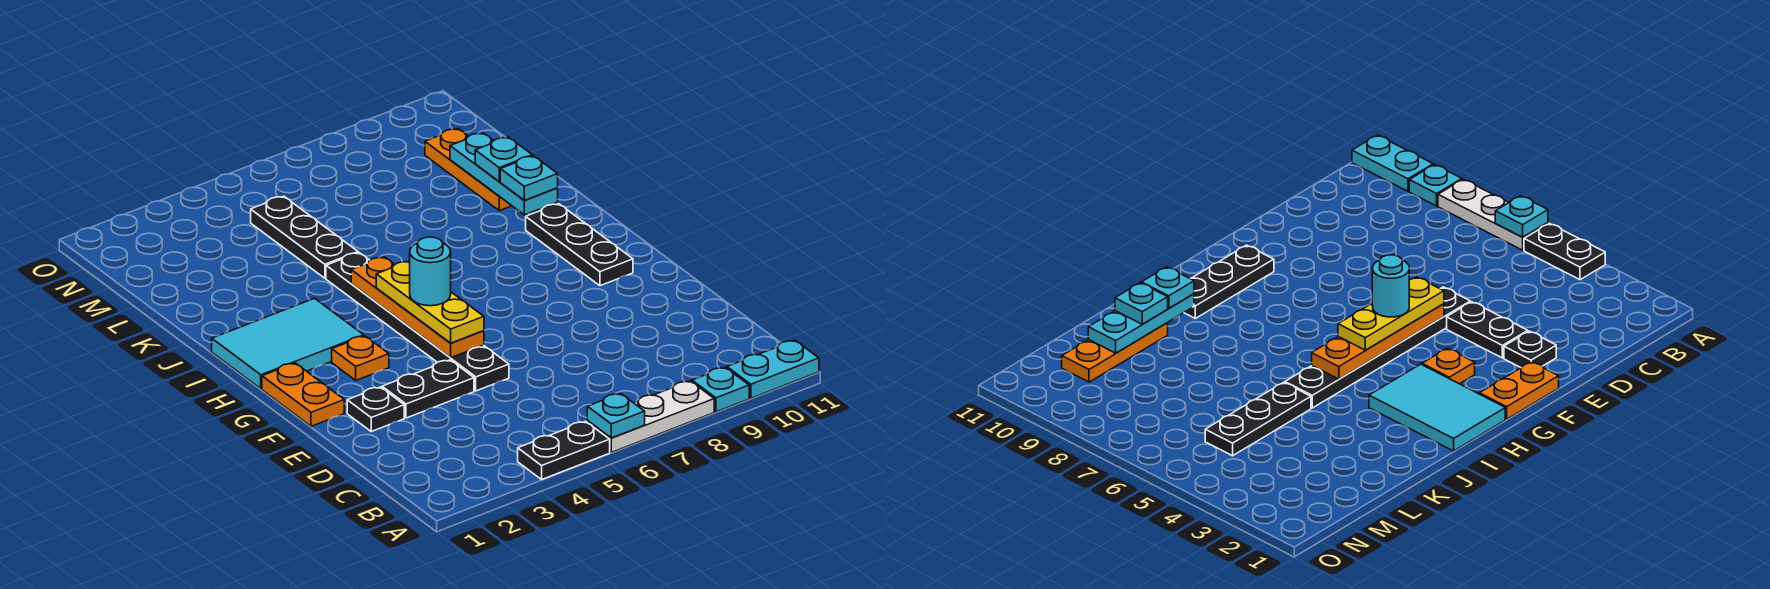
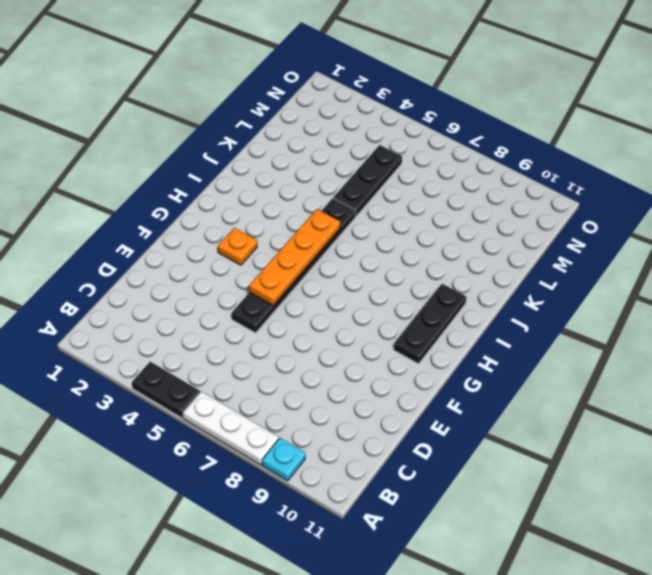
none -> cyan plate A10:A11 level 1
none -> black plate E2 level 1
none -> black plate E3:E4 level 1

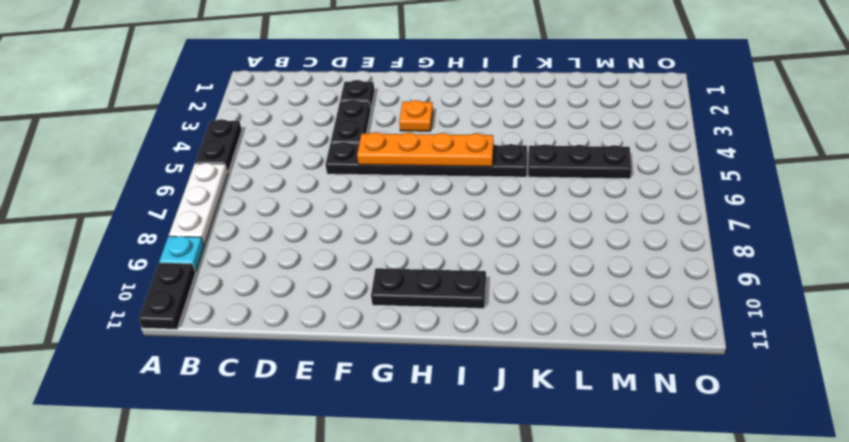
black plate A10:A11 level 1 -> cyan plate A10:A11 level 1
none -> orange plate F1:G1 level 1
none -> cyan tile H1:I3 level 1
none -> orange plate K10:M10 level 1

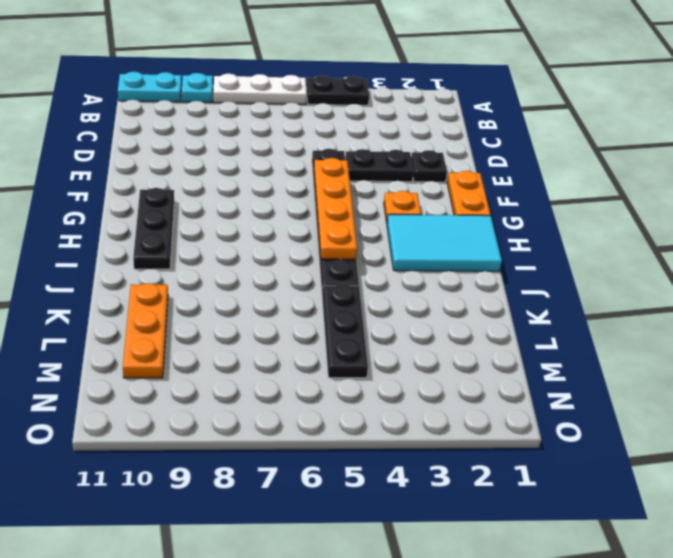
none -> cyan plate A6 level 2
none -> cyan plate J10:L10 level 2
none -> yellow plate F5:H5 level 3

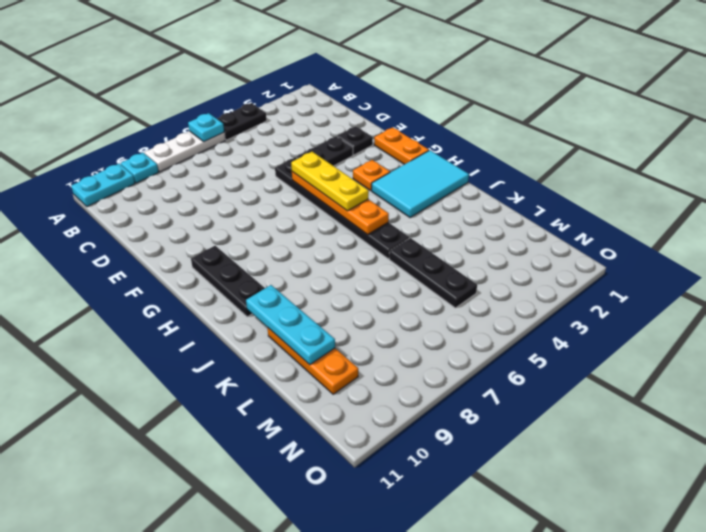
none -> cyan plate J10 level 3
none -> cyan plate K10 level 3
none -> cyan round brick G5 level 4

